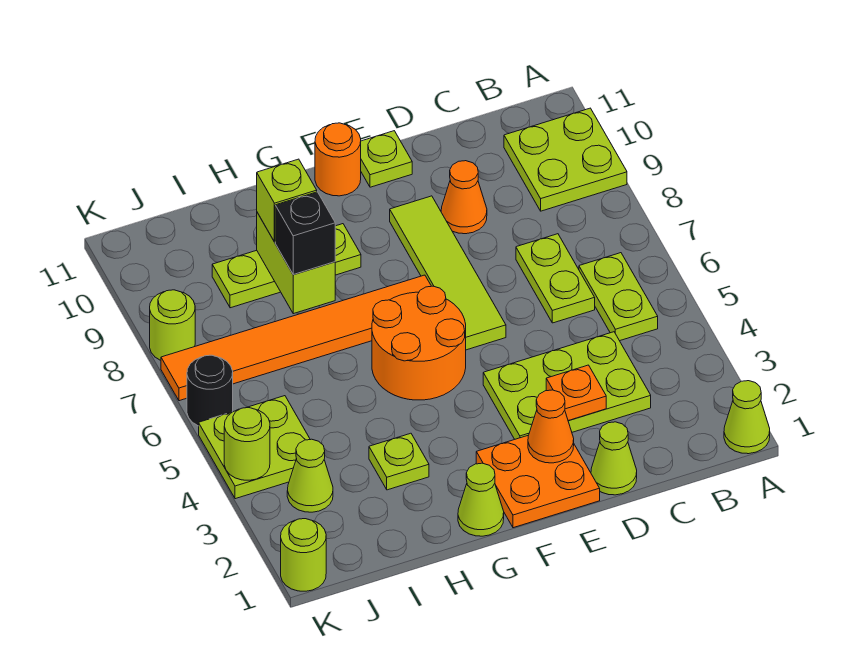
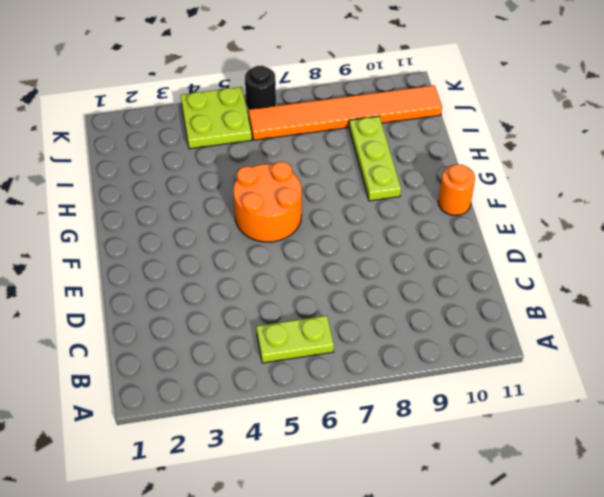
orange tile J6:J11 level 1 -> orange tile F7:K7 level 1
none -> lime cone A1 level 1
none -> lime plate A9:B10 level 1
none -> lime plate C3:E4 level 1

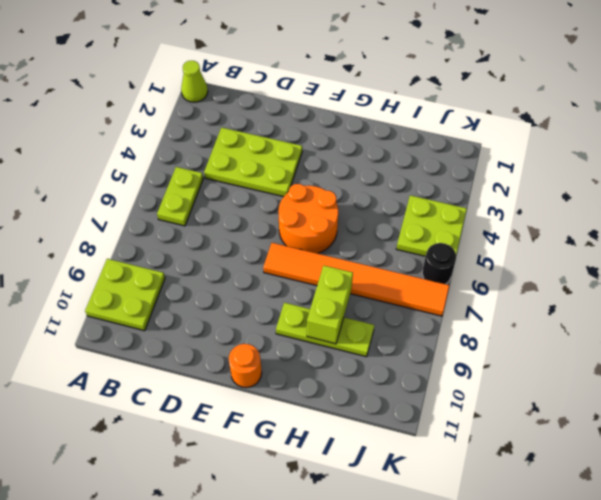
none -> lime plate C6:C7 level 1
none -> lime cone D1 level 1
none -> orange cone D9 level 1

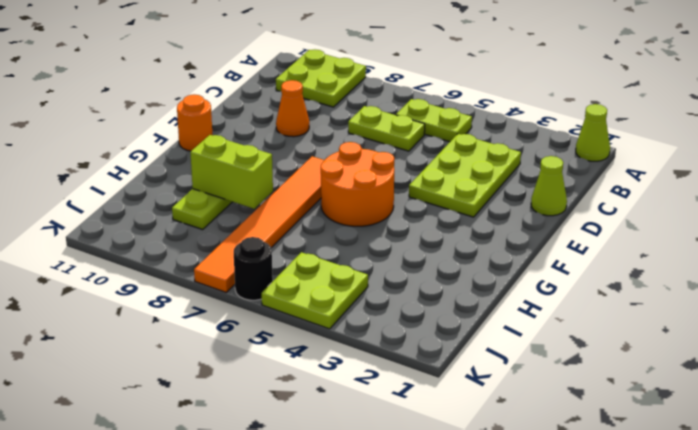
none -> orange plate E1:F2 level 1
none -> lime tile E6:E9 level 1
none -> lime plate E11 level 1

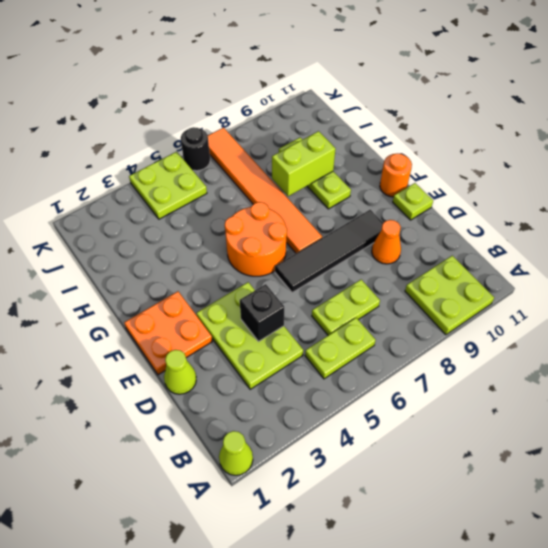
black brick D4 level 2 -> black brick H8 level 3
black tile E6:E9 level 1 -> lime tile E6:E9 level 1
none -> lime cone G1 level 1
none -> lime plate H3 level 1
none -> lime cone J3 level 1

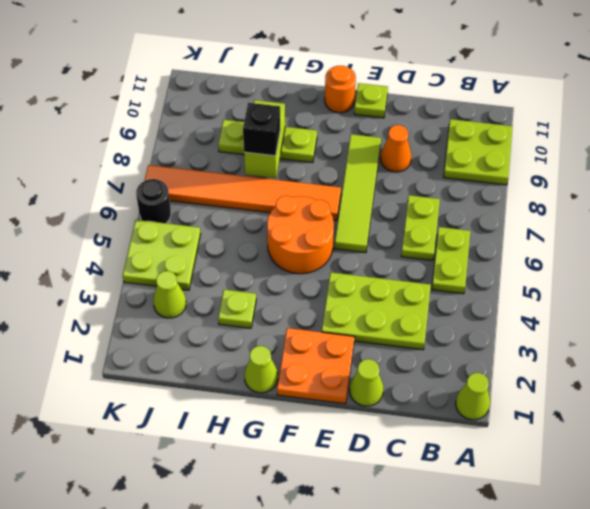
none -> lime round brick K1 level 1
none -> lime round brick K8 level 1
none -> orange plate D3 level 2

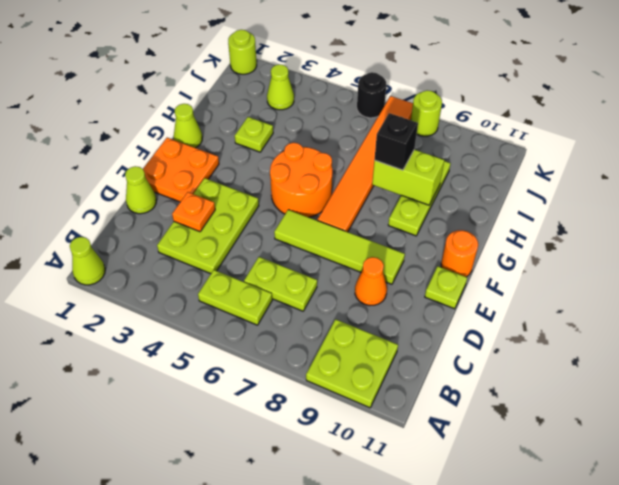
none -> lime plate J4:K5 level 1
none -> orange cone E2 level 2
none -> lime round brick K4 level 2

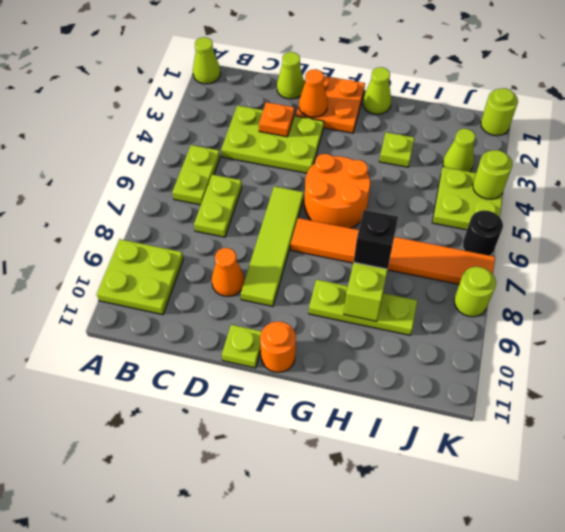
none -> lime brick H9 level 3

